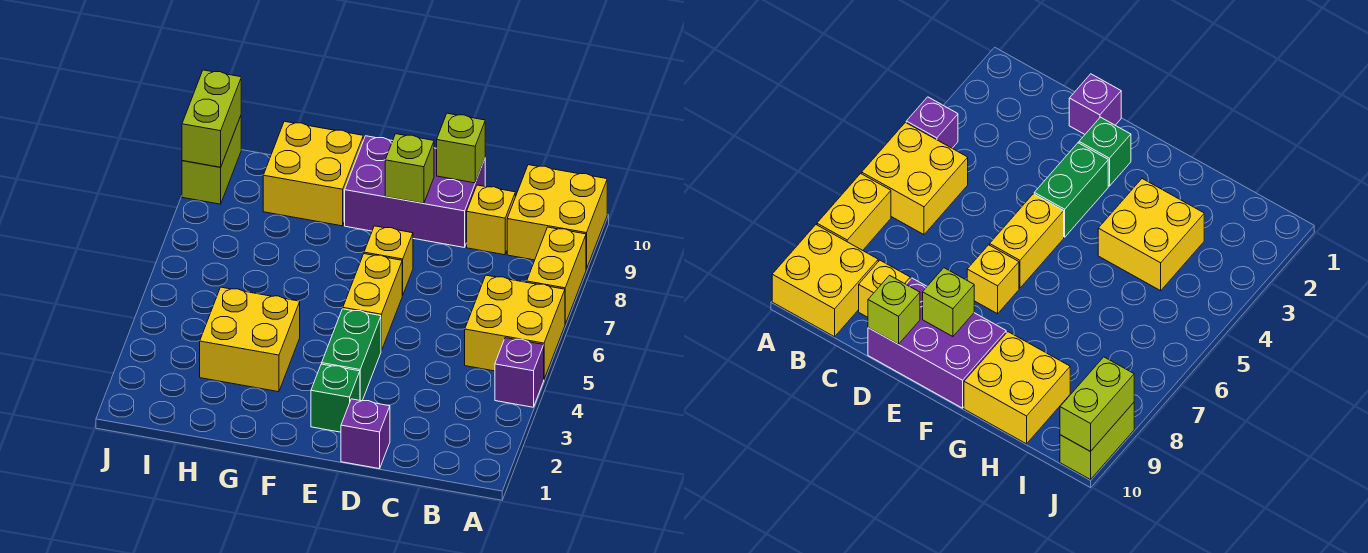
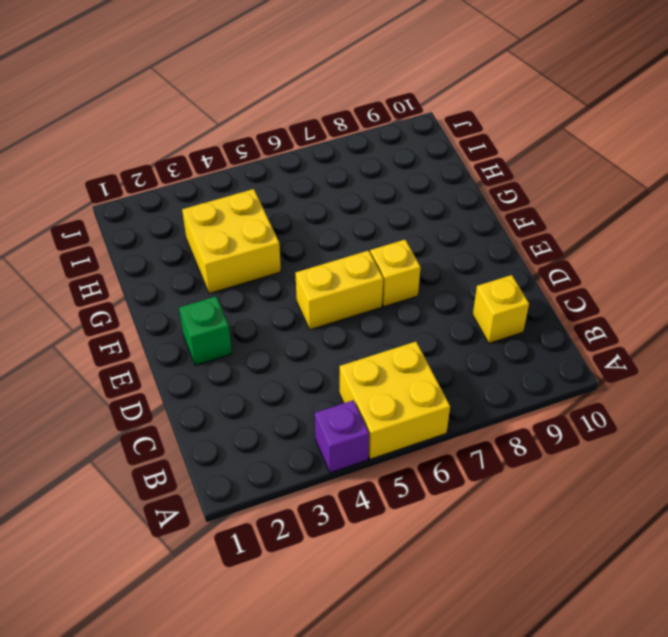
none -> yellow brick A7:A8 level 1
none -> yellow brick A9:B10 level 1
none -> purple brick D1 level 1

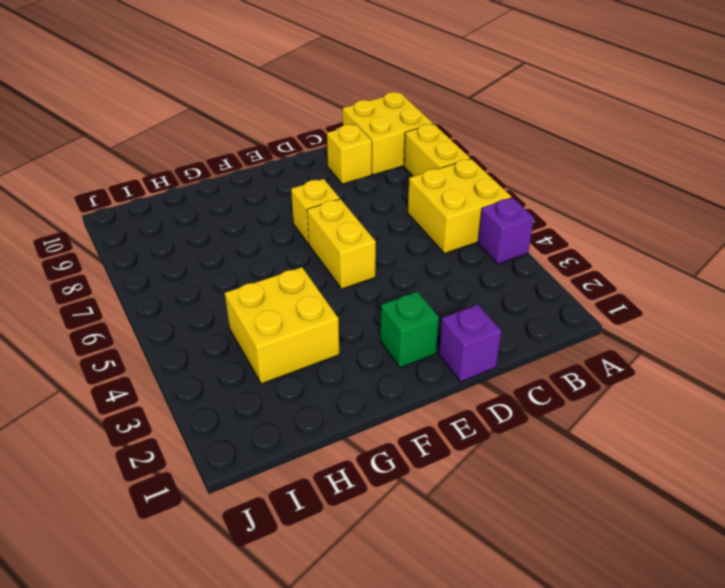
none -> purple brick D9:F10 level 1
none -> green brick E3:E4 level 1
none -> yellow brick G9:H10 level 1

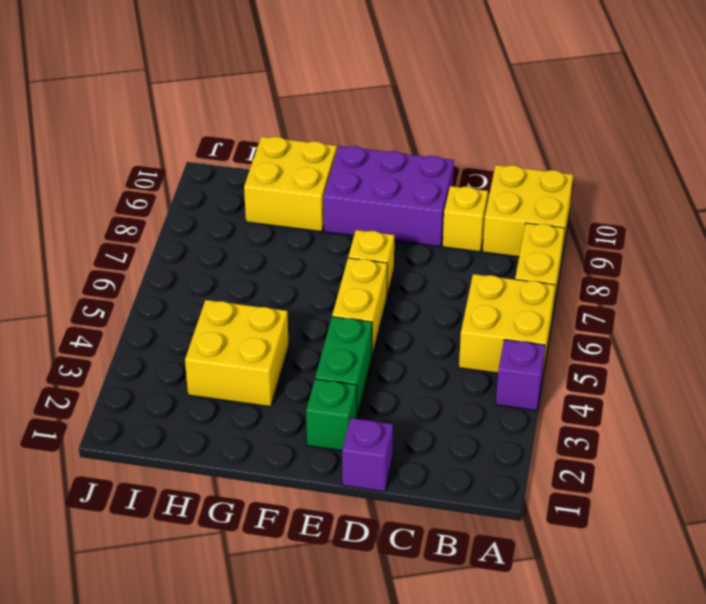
none -> lime brick J9:J10 level 1
none -> lime brick D10 level 2
none -> lime brick E9 level 2

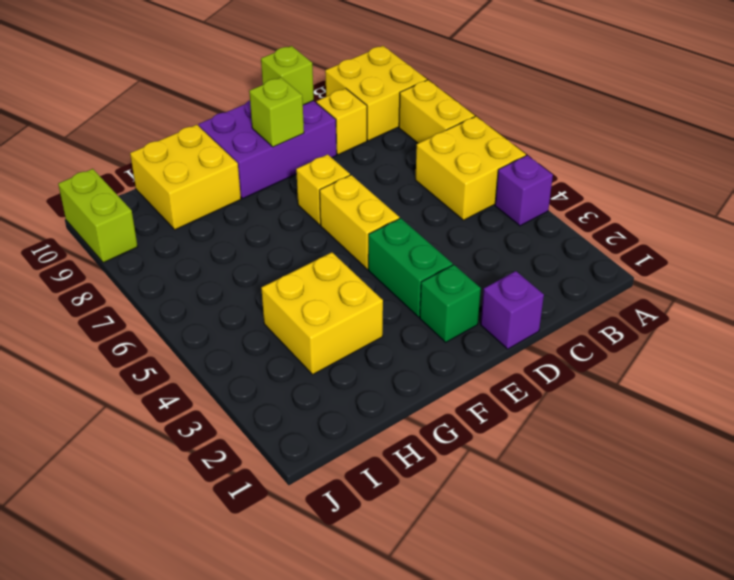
none -> lime brick J9:J10 level 2

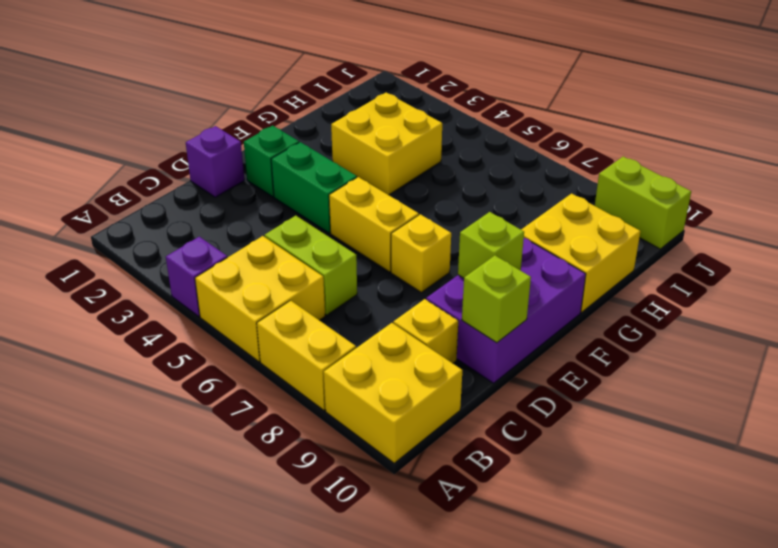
lime brick C5:C6 level 1 -> lime brick J9:J10 level 2

